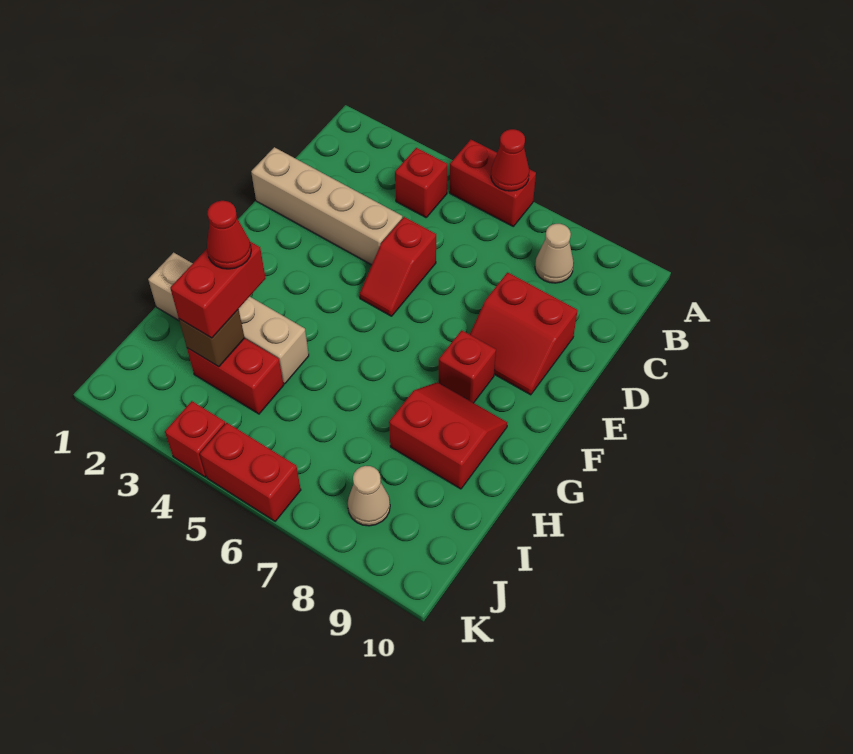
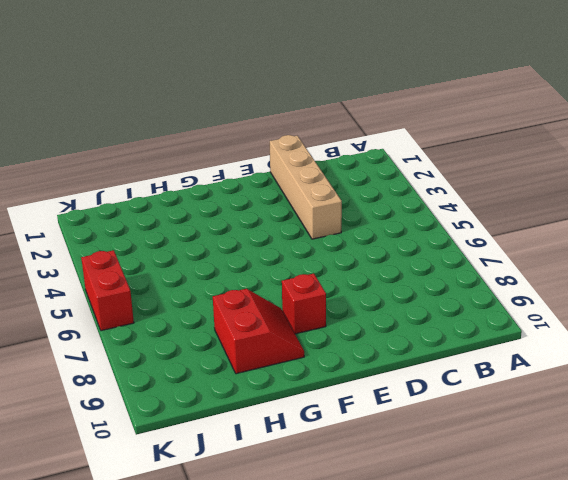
none -> red brick A5:A6 level 1
none -> red brick B4 level 1
none -> tan cone B8 level 1

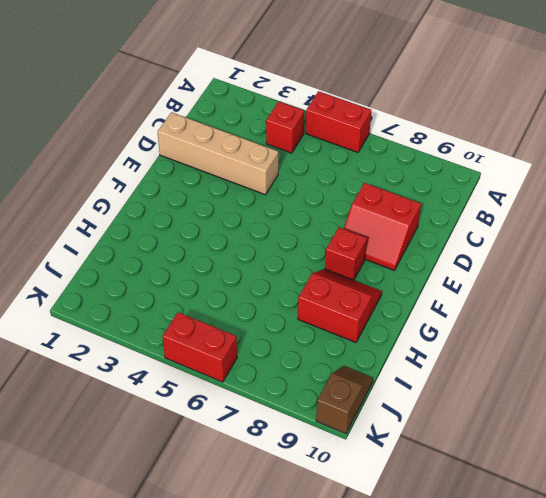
brown slope J10:K10 level 1 top K -> none
none -> tan cone B8 level 1
none -> red slope D5:E5 level 1 top D
none -> tan brick H1:H4 level 1

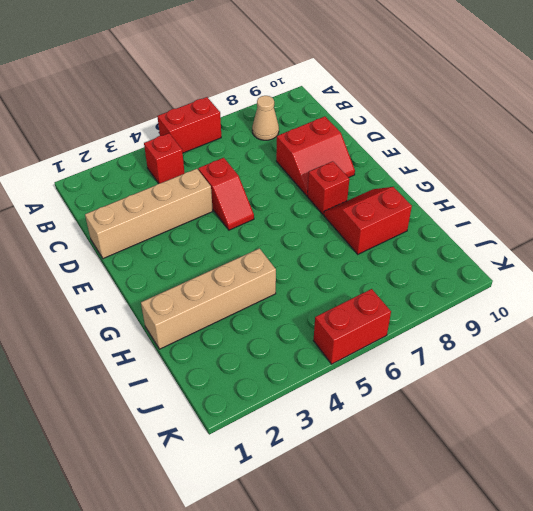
none -> red brick I3:I4 level 1
none -> tan cone J8 level 1
none -> red brick K4 level 1

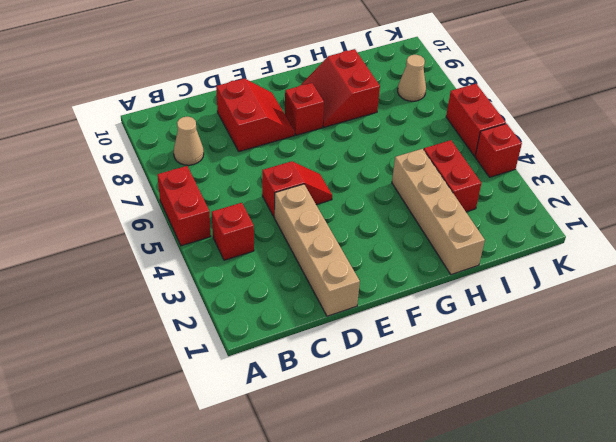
none -> red cone A6 level 2
none -> brown brick I3 level 2
none -> red brick H3:I3 level 3

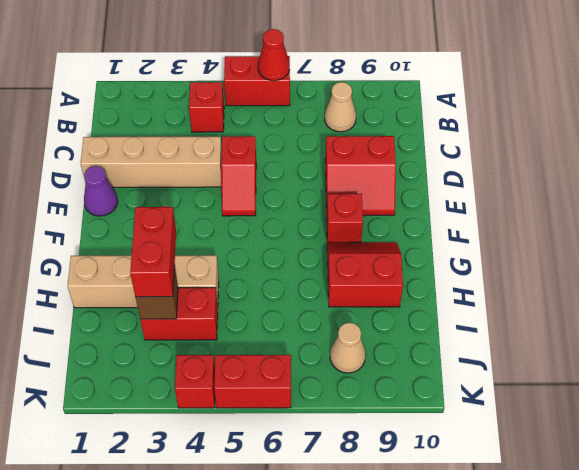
purple cone E1 level 1 -> none
none -> red cone H3 level 4

